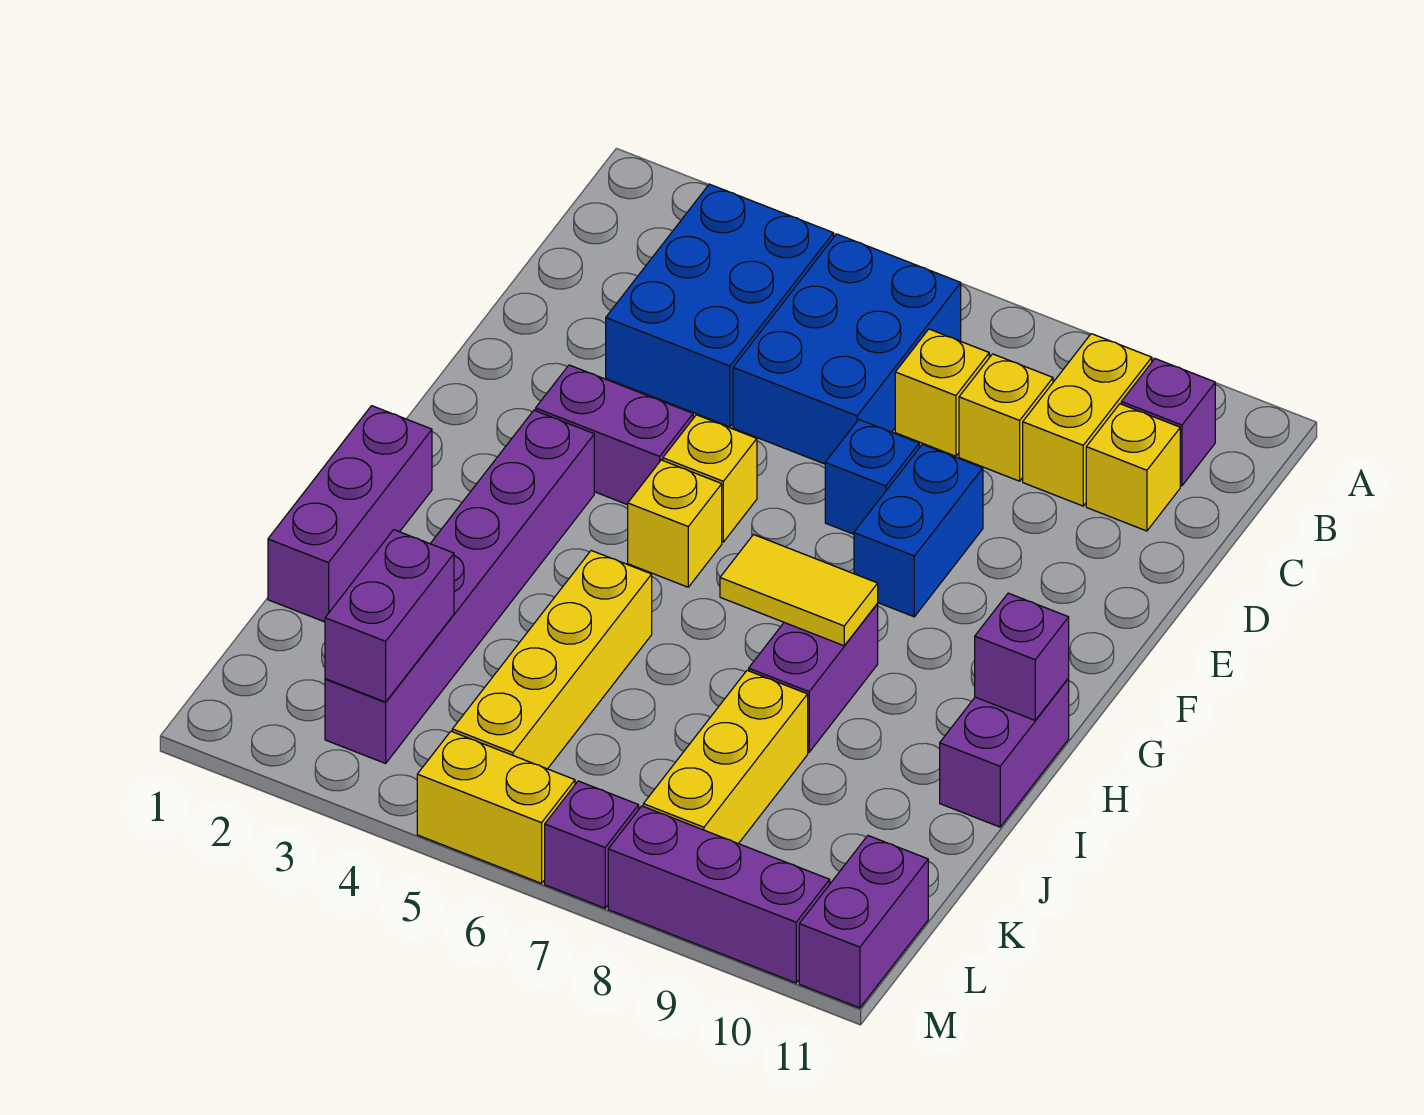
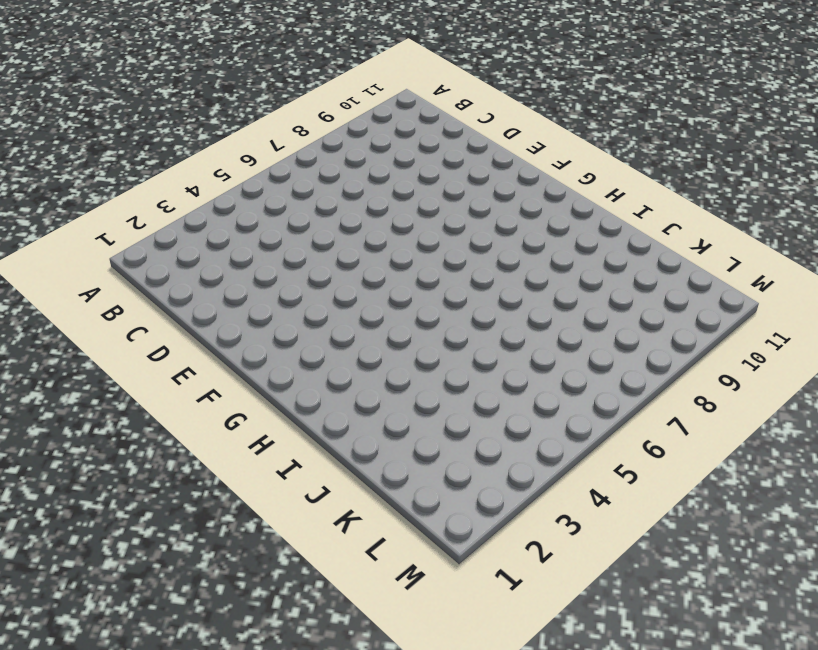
none -> blue brick B3:D4 level 1
none -> blue brick B5:D6 level 1
none -> yellow brick B9:C9 level 1

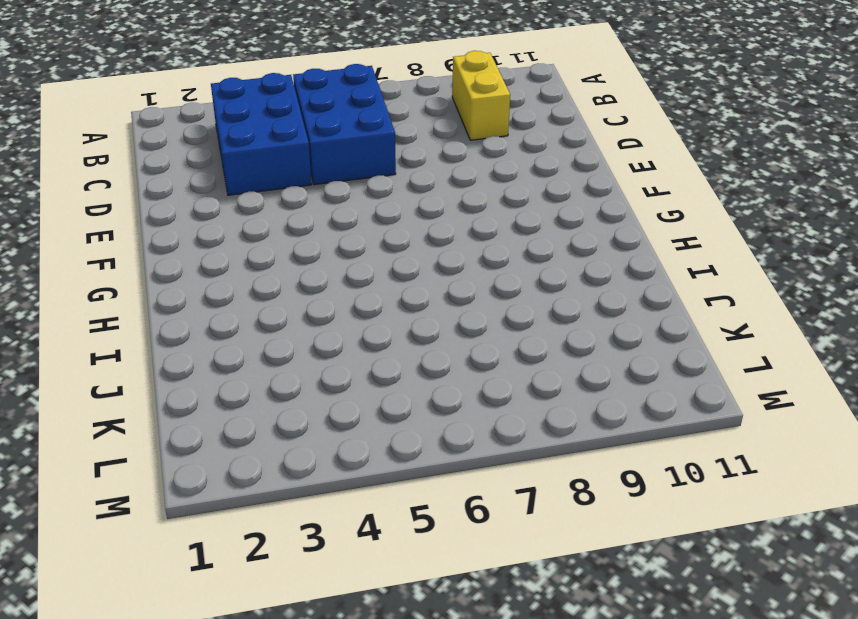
none -> purple brick B10 level 1
none -> yellow brick C7 level 1
none -> yellow brick C8 level 1

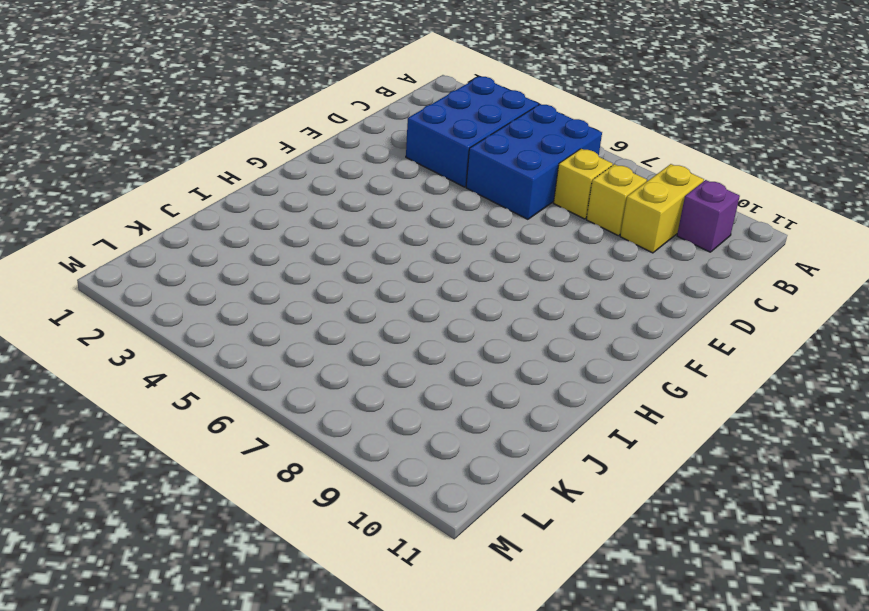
none -> yellow brick C10 level 1
none -> blue brick E7 level 1
none -> blue brick E8:F8 level 1

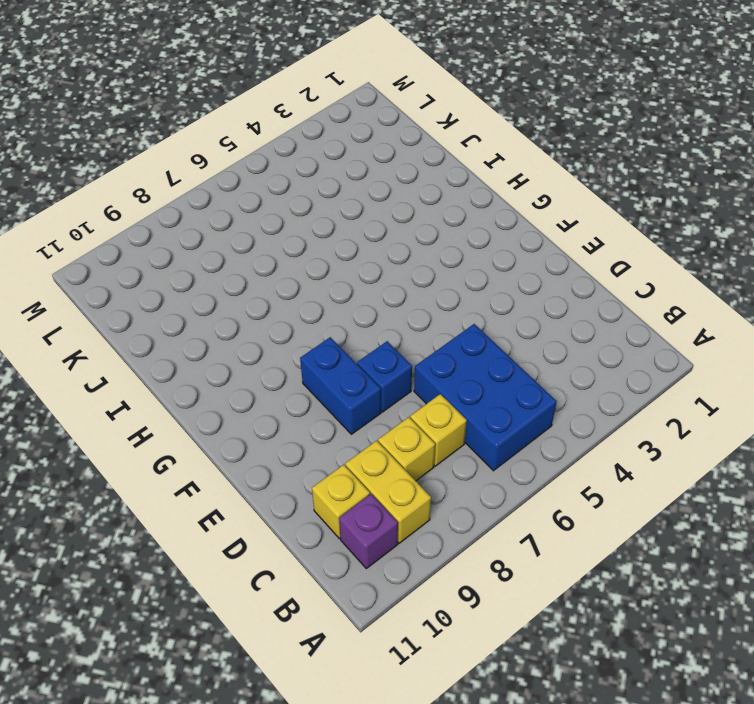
none -> blue brick B3:D4 level 1
none -> purple brick F3:F4 level 1
none -> yellow brick F5 level 1

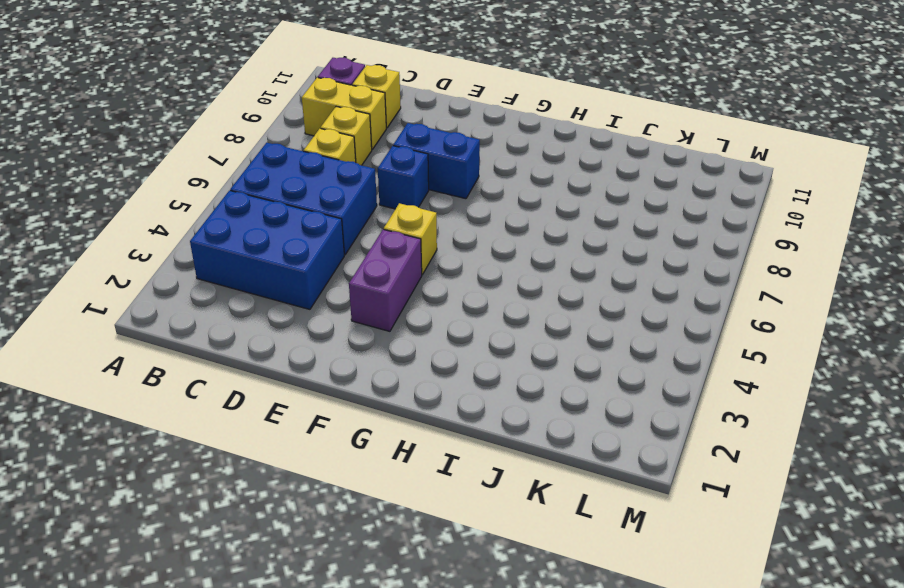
none -> purple brick G3:L3 level 1
none -> yellow brick G5 level 1
none -> purple brick H1:J1 level 1

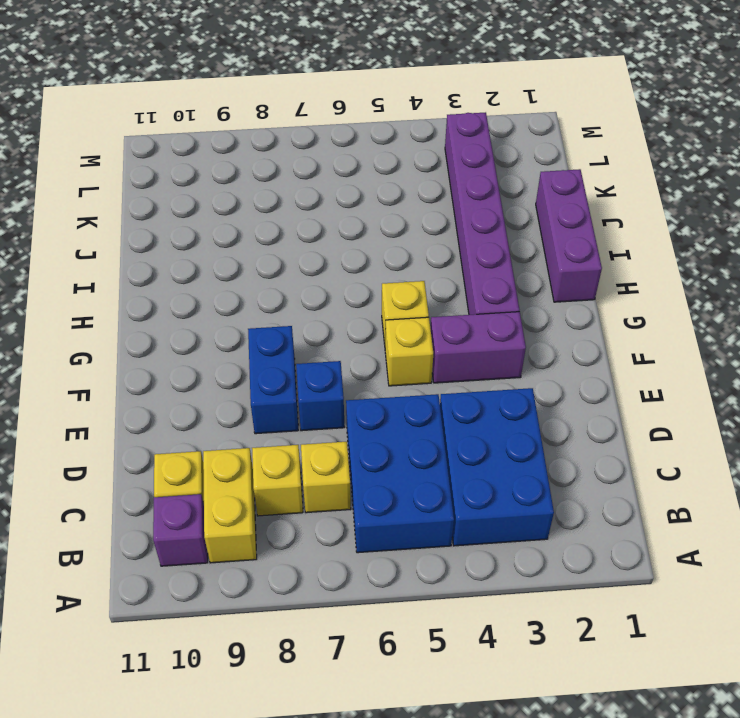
none -> purple brick H8:I8 level 1
none -> purple brick H11:I11 level 1
none -> yellow brick I5:L5 level 1

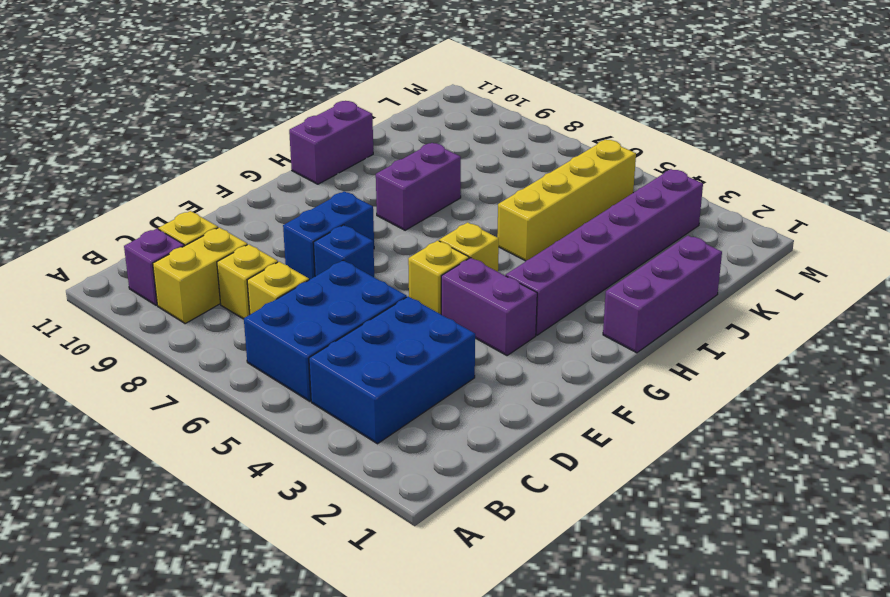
none -> yellow brick J8:L8 level 1
none -> purple brick L11:M11 level 1
none -> yellow brick M5:M6 level 1

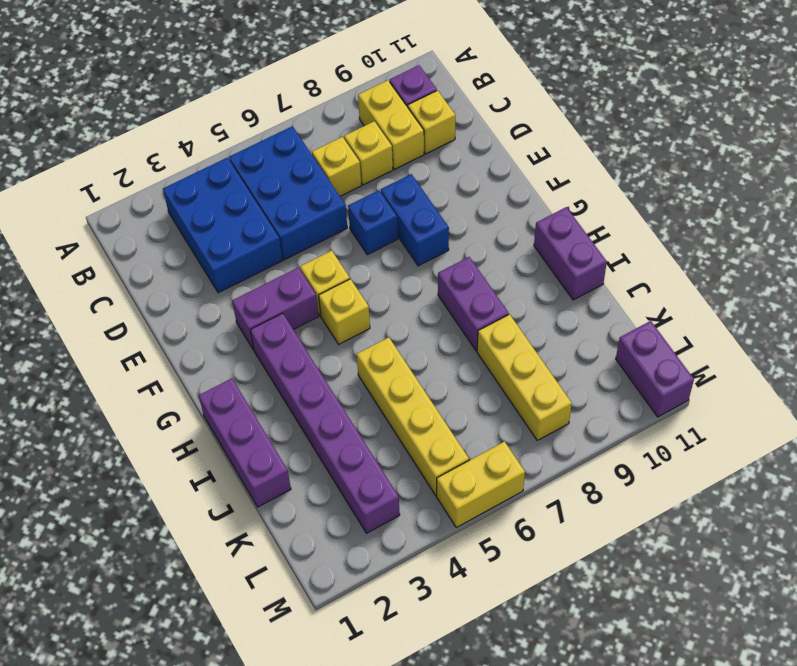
none -> purple brick M7 level 1
none -> purple brick M8:M10 level 1
none -> yellow tile H7:H8 level 2

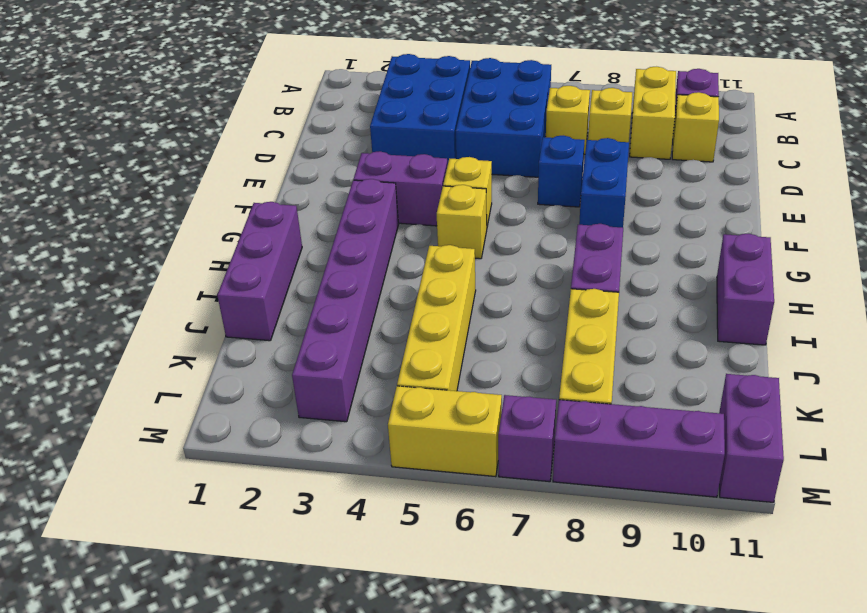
none -> yellow tile H7:H8 level 2
none -> purple brick H11 level 2
none -> purple brick K3:L3 level 2

